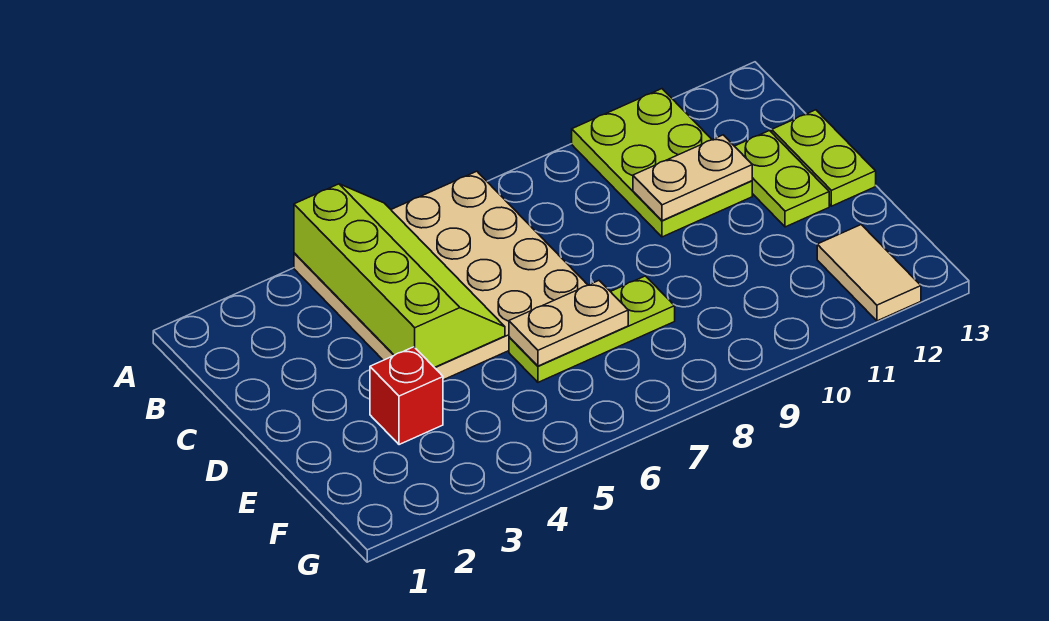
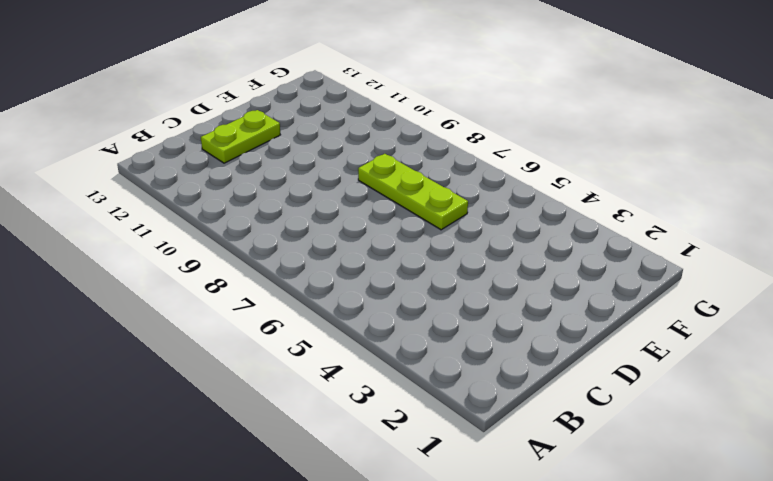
none -> tan plate A4:D7 level 1
none -> lime plate A10:C11 level 1

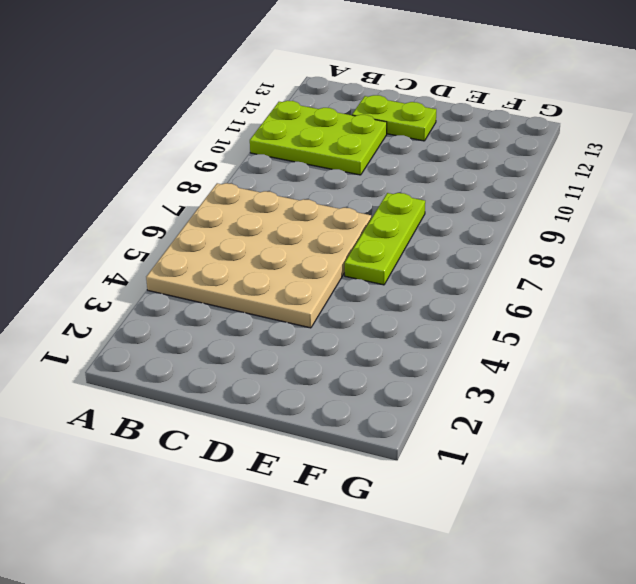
none -> lime plate C13:D13 level 1
none -> red brick E3 level 1

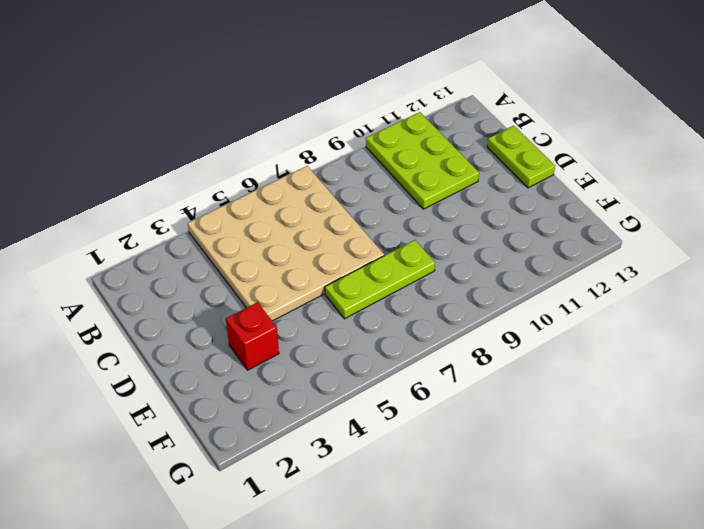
none -> lime plate C12:D12 level 1
none -> tan tile F12:G12 level 1

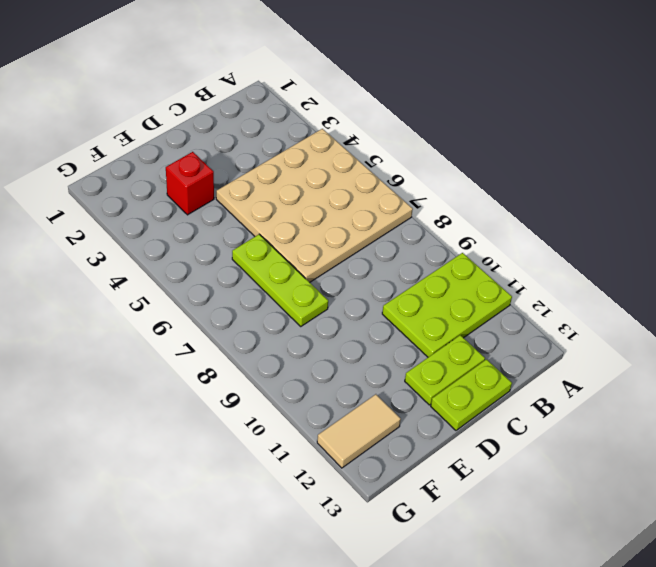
none -> lime slope A4:D5 level 2 top 4
none -> tan plate C10:C11 level 2

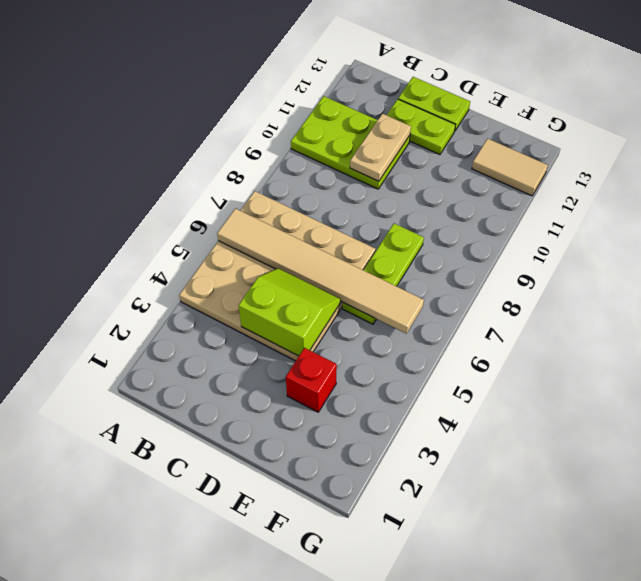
tan tile A6:F6 level 2 -> tan plate E6:E7 level 2
lime slope C4:D5 level 2 top 4 -> lime slope A4:D5 level 2 top 4

